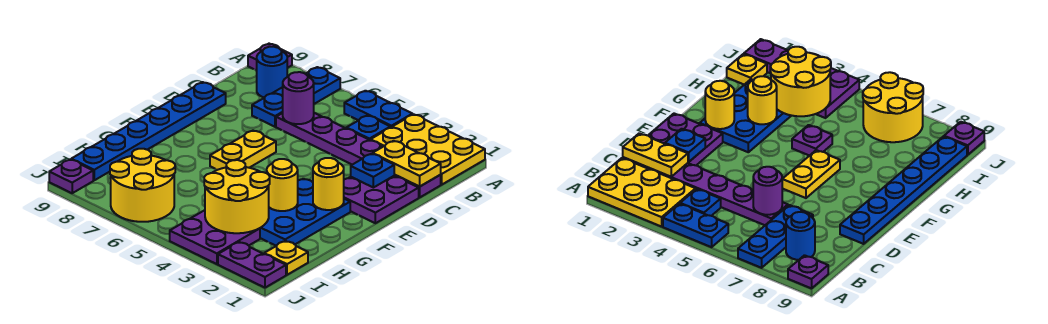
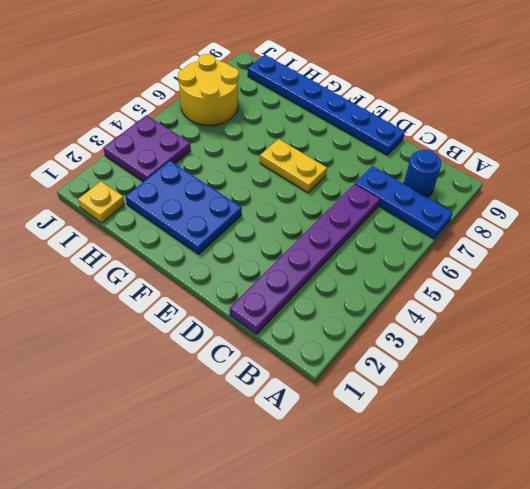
none -> yellow plate A1:B3 level 1
none -> blue plate A4:A5 level 1
none -> purple plate A9 level 1

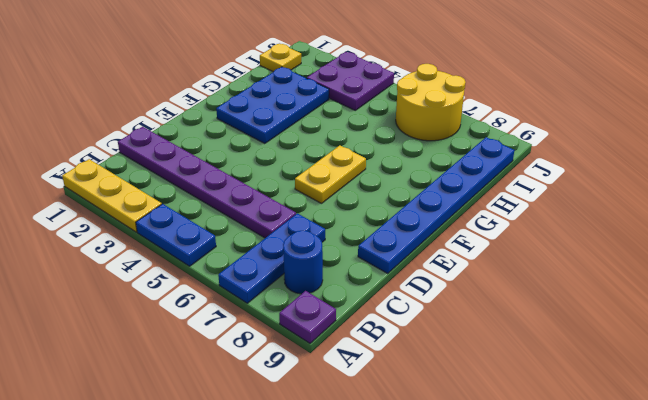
yellow plate A1:A3 level 1 -> yellow plate A1:B3 level 1
none -> blue plate B4 level 1
none -> purple plate D1:E2 level 1
none -> purple plate G5 level 1

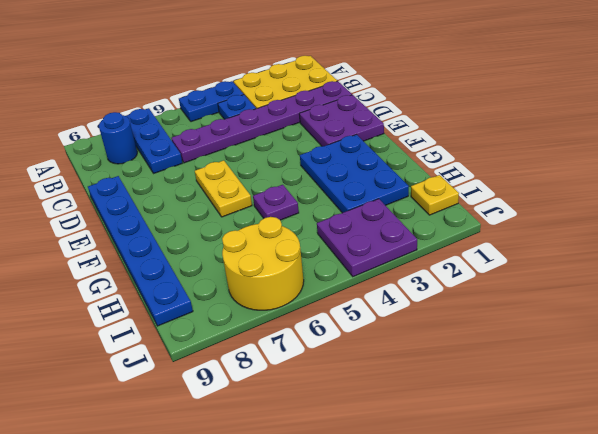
none -> purple plate A9 level 1
none -> purple plate J1:J2 level 1
none -> purple plate J9 level 1

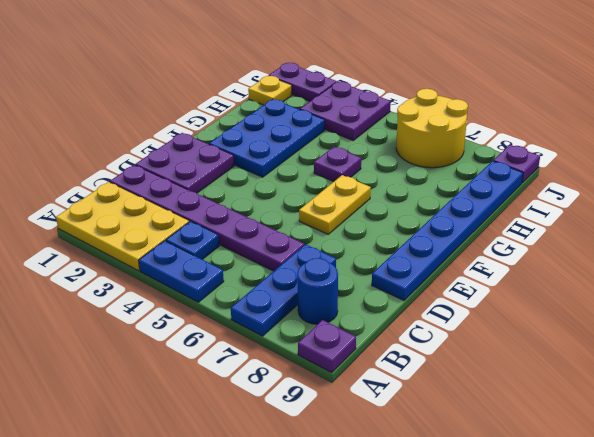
none -> yellow plate C1:C2 level 2
none -> purple round brick C6 level 2
none -> blue plate D2 level 2

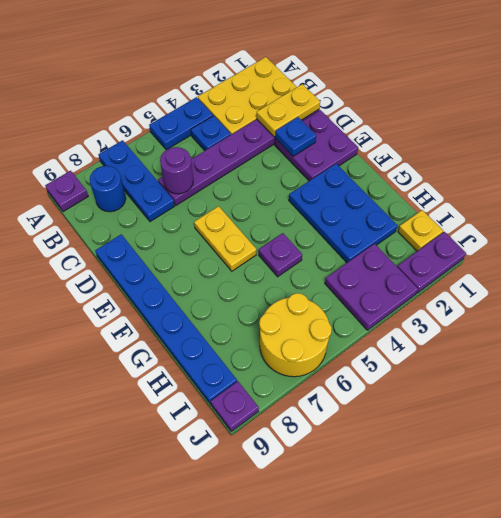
none -> yellow round brick F2 level 2
none -> yellow round brick G3 level 2
none -> yellow round brick H3:I4 level 2

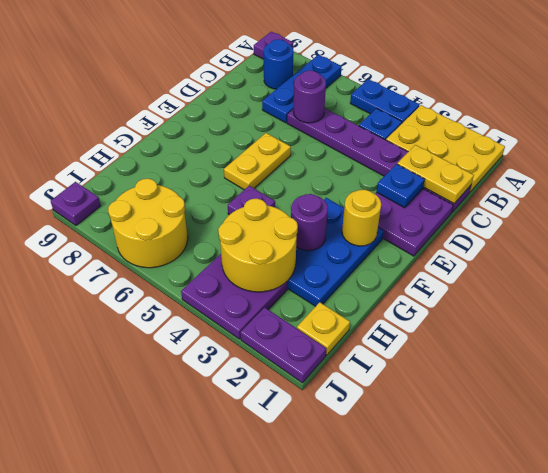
purple round brick G3 level 2 -> yellow round brick G3 level 2
none -> blue plate D9:I9 level 1

